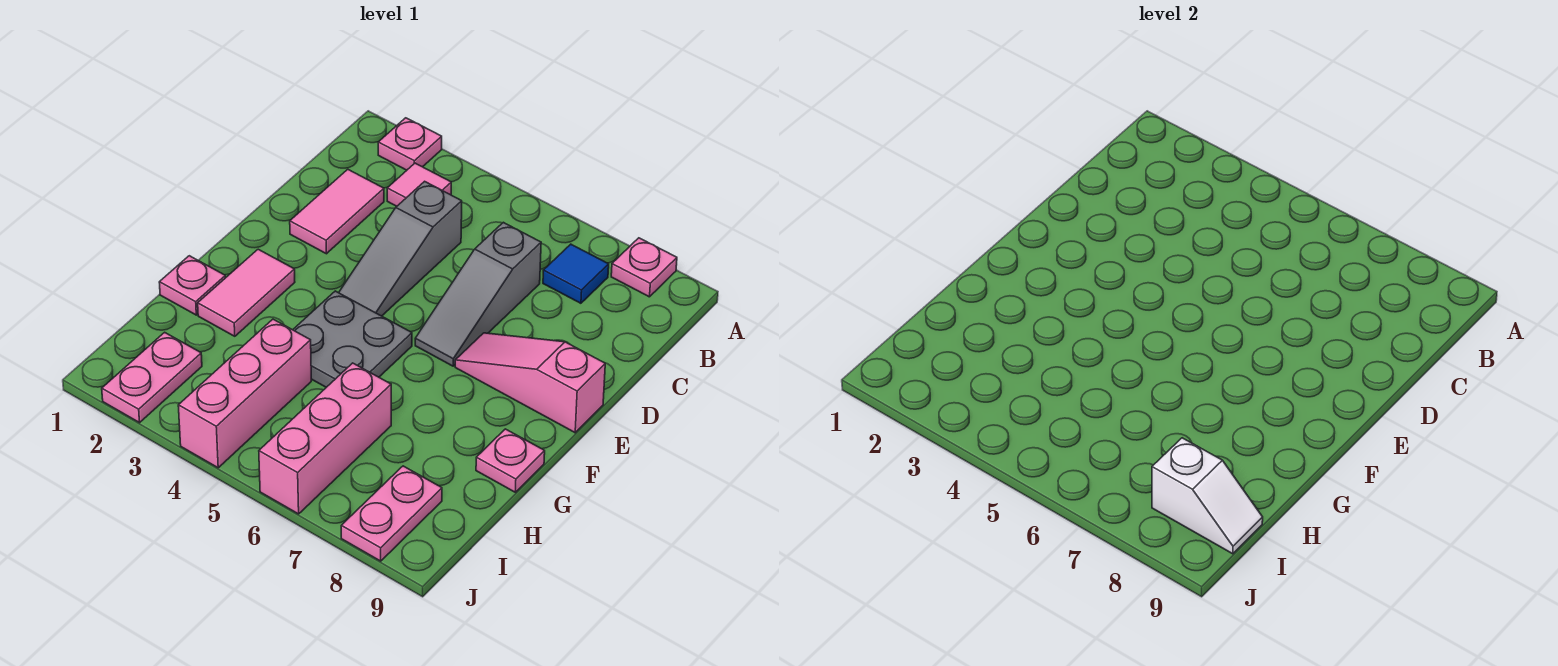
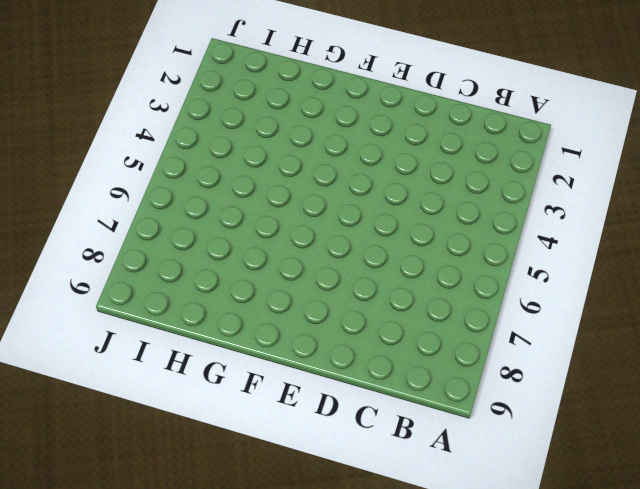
none -> pink plate A2 level 1
none -> pink plate A8 level 1
none -> pink tile B3 level 1

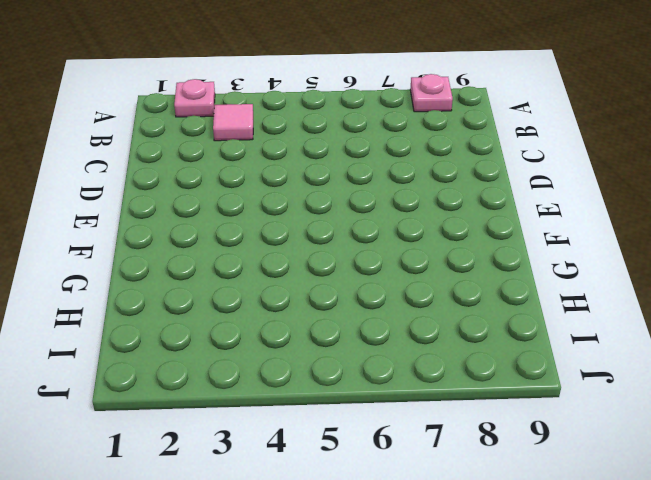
none -> blue tile B7 level 1
none -> pink tile C2:D2 level 1
none -> grey slope C4:E4 level 1 top C

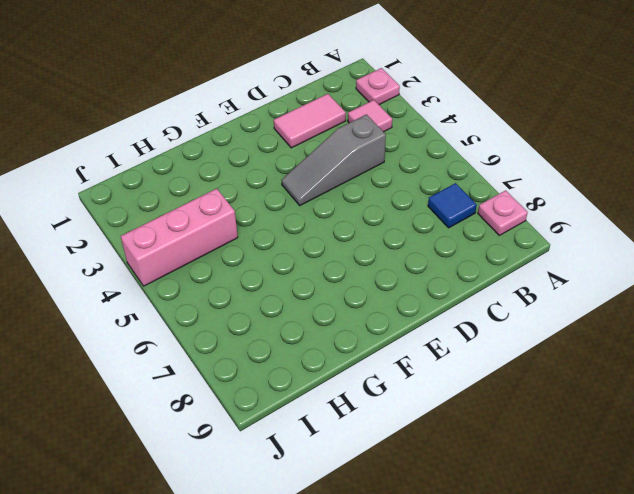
none -> grey slope C6:E6 level 1 top C
none -> pink slope E7:E9 level 1 top 9
none -> pink tile F2:G2 level 1

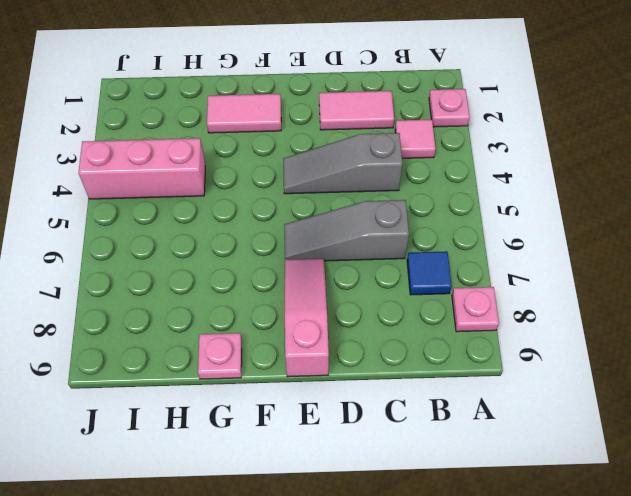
none -> grey plate F4:G5 level 1
none -> pink plate G1 level 1
none -> pink brick H6:J6 level 1

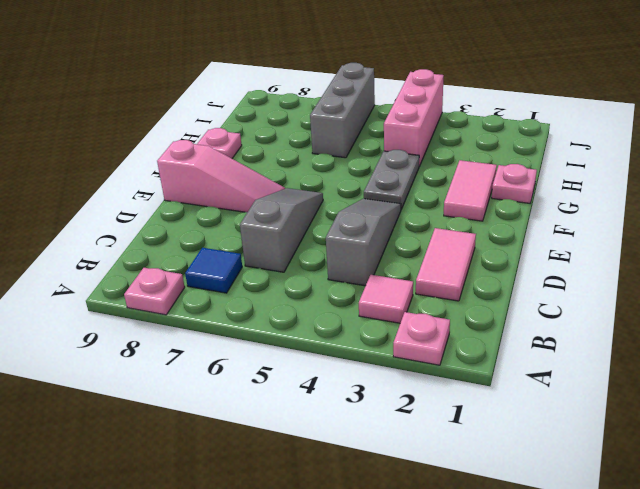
grey plate F4:G4 level 1 -> grey plate F4:G5 level 1
grey brick H6:J6 level 1 -> pink brick H6:J6 level 1
none -> pink plate I2:J2 level 1
none -> pink plate I8:J8 level 1
none -> white slope I8:I9 level 2 top 8

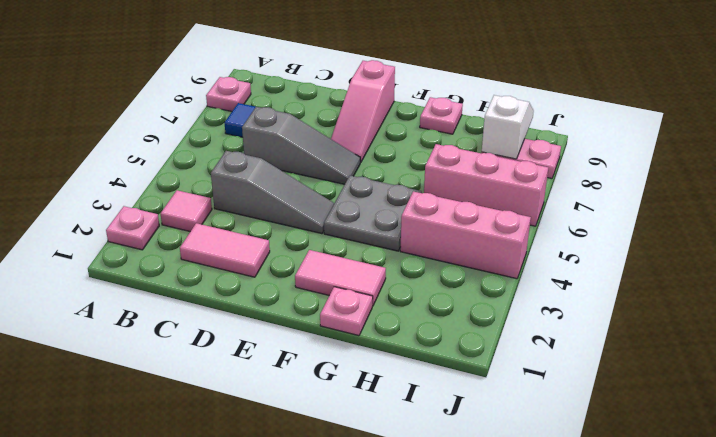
none -> pink plate I2:J2 level 1

